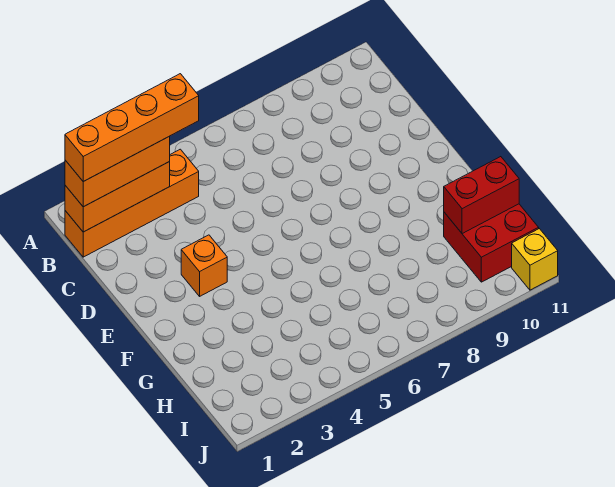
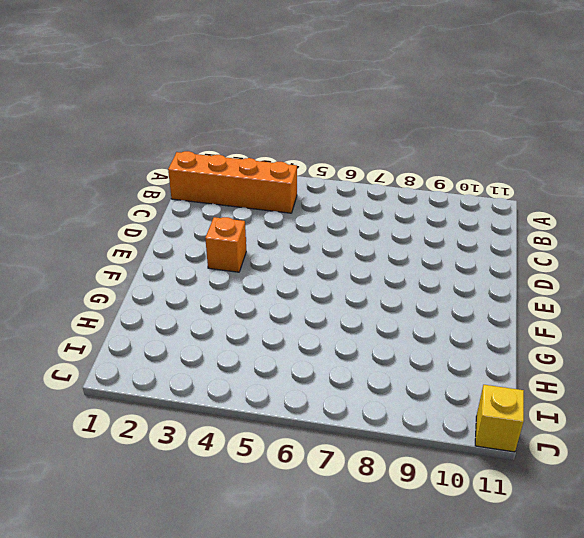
none -> red brick H10:I11 level 1
none -> orange brick B1:B3 level 2

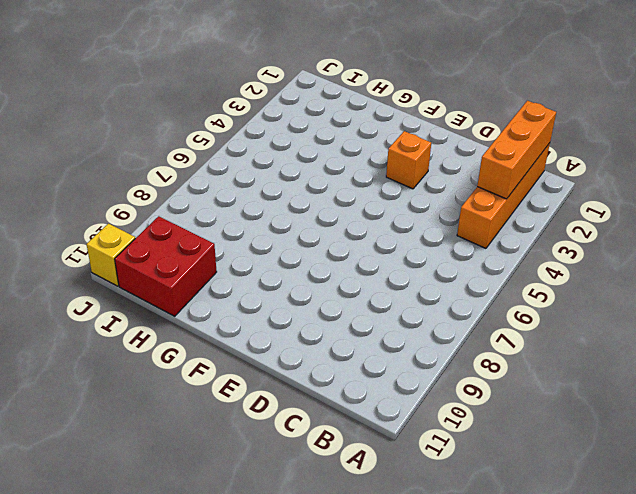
none -> red brick H10:H11 level 2
none -> orange brick B1:B3 level 3

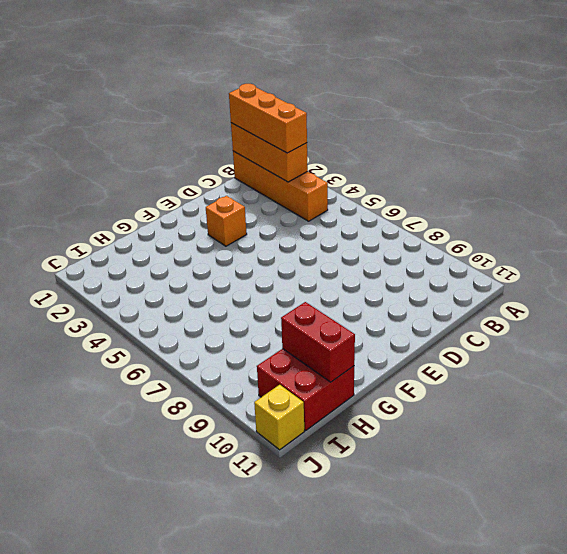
none -> orange brick B1:B4 level 4

